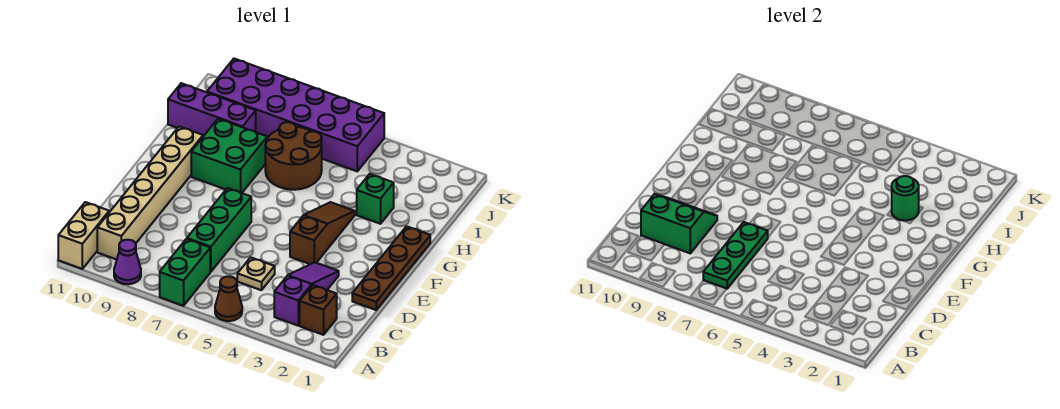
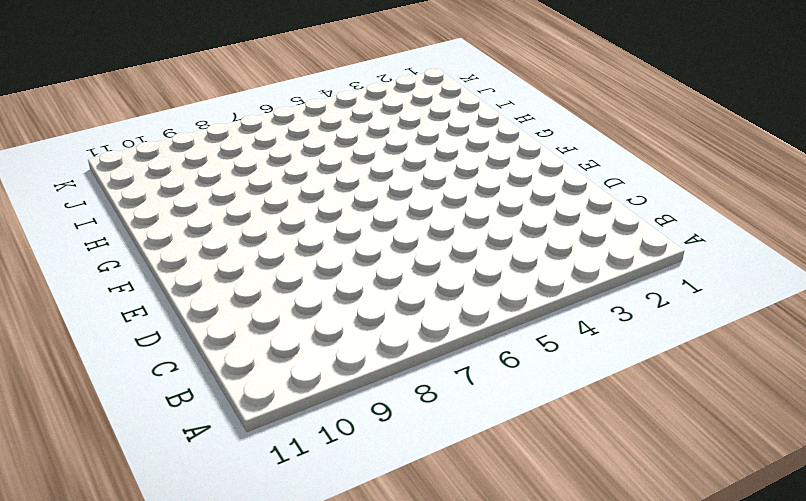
none -> brown cone A5 level 1
none -> green brick A7:B7 level 1
none -> purple cone A9 level 1

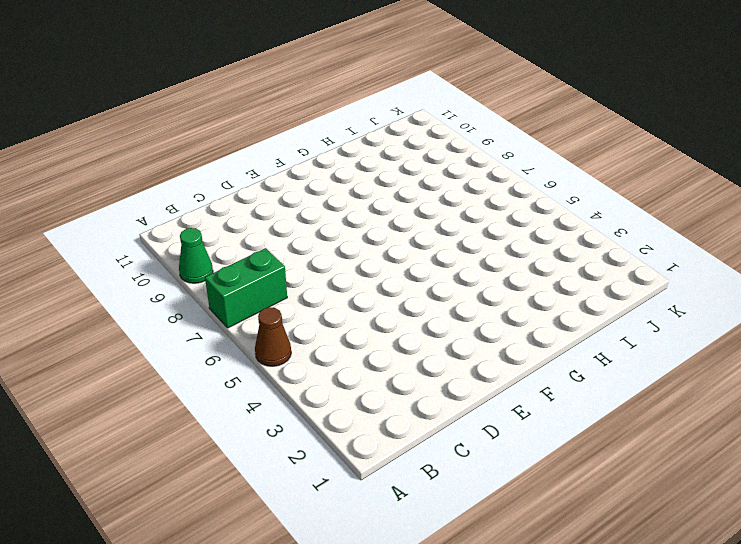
green cone A9 level 1 -> purple cone A9 level 1
none -> tan brick A11:B11 level 1
none -> brown brick B2 level 1
none -> purple slope B3:D3 level 1 top B

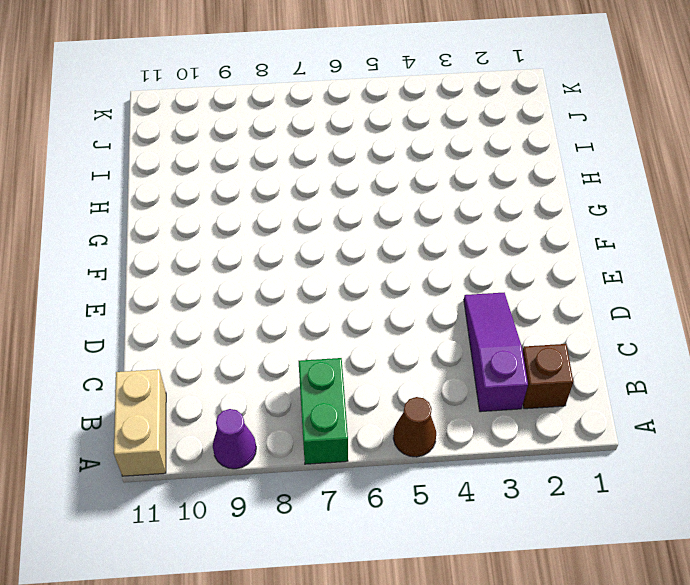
none -> tan brick B10:G10 level 1
none -> tan plate C5 level 1
none -> green brick C7:E7 level 1

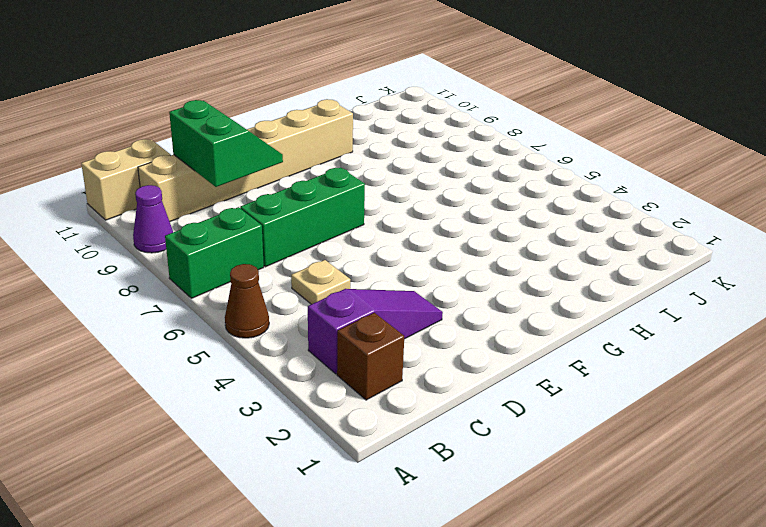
none -> brown plate D1:G1 level 1
none -> brown slope E4:G4 level 1 top E
none -> green brick G8:H9 level 1

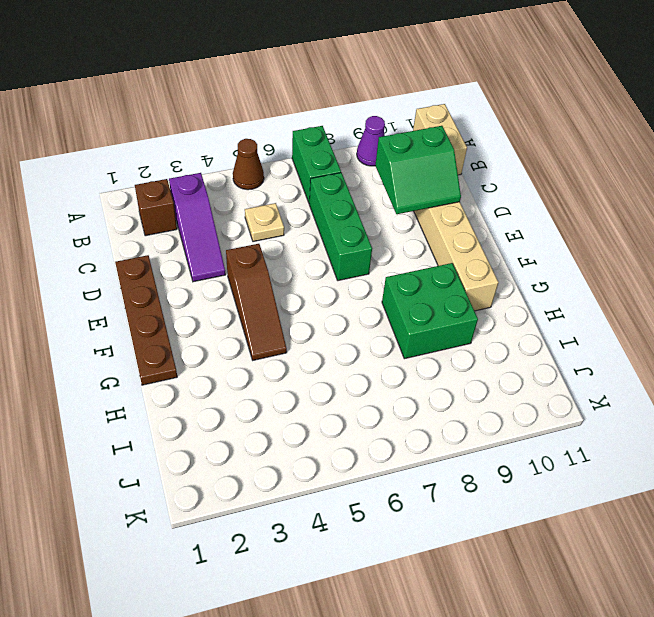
none -> green brick H3 level 1
none -> brown round brick H6:I7 level 1
none -> purple brick I9:I11 level 1

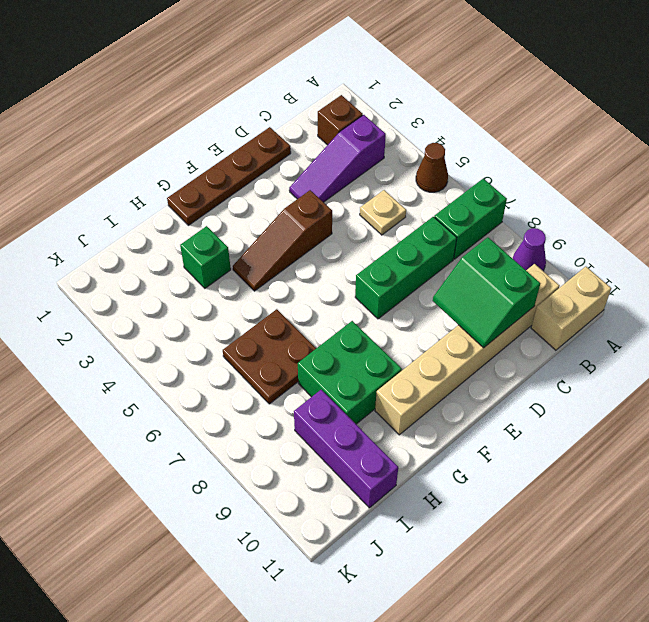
brown plate H6:I7 level 1 -> brown round brick H6:I7 level 1
none -> purple brick J5:K10 level 1
none -> green plate B7:D7 level 2
none -> green round brick H3 level 2

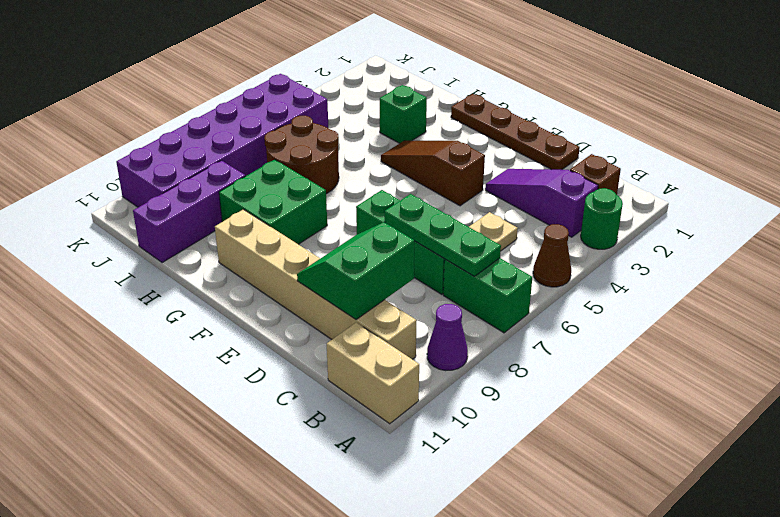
green round brick A3 level 1 -> green round brick H3 level 2

